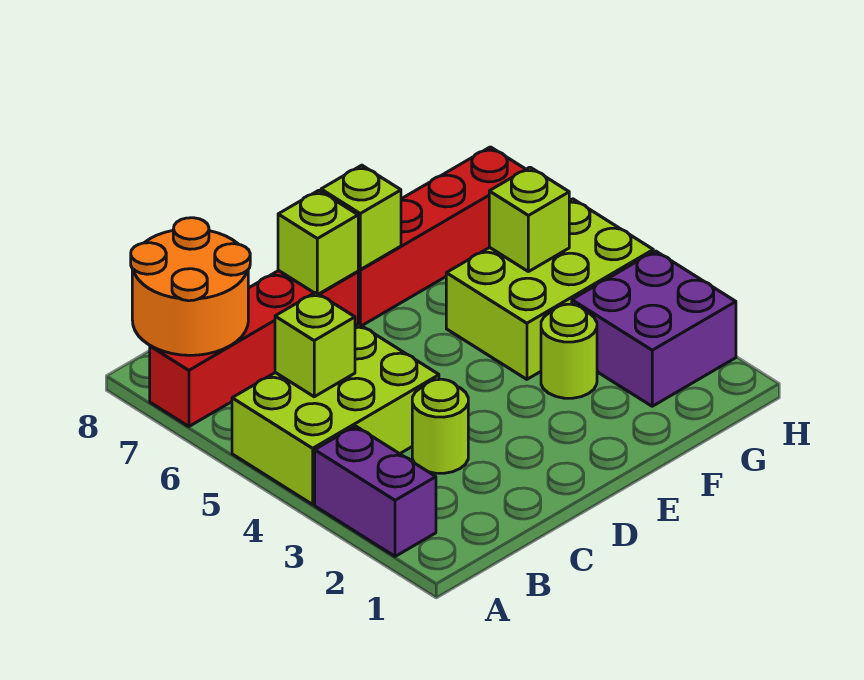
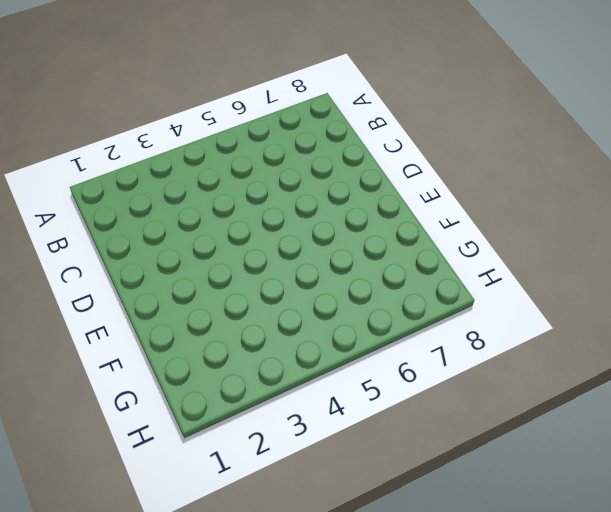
none -> purple brick A2:A3 level 1
none -> lime brick A4:C5 level 1
none -> red brick A7:D7 level 1

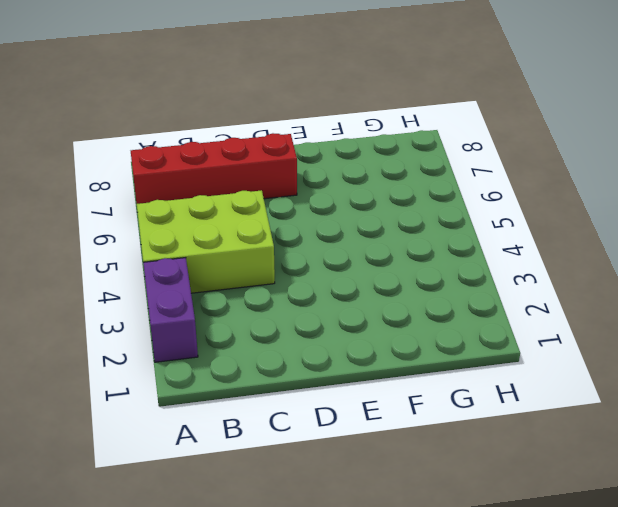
none -> lime round brick C3 level 1
none -> red brick E7:H7 level 1
none -> lime round brick F3 level 1

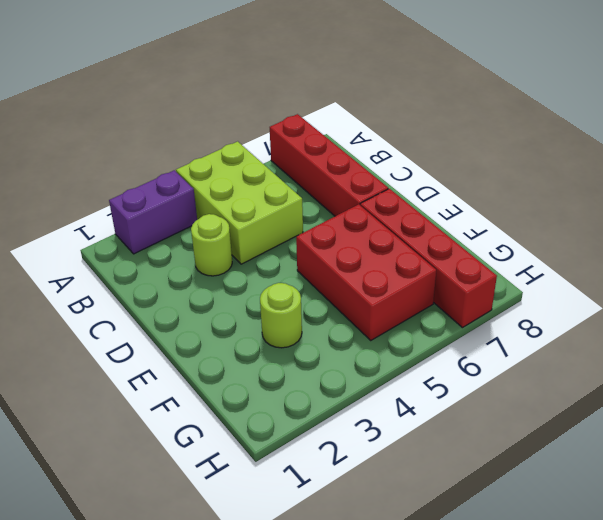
red brick E5:G6 level 1 -> lime brick F4:H5 level 1
none -> purple brick G2:H3 level 1
none -> orange round brick A7:B8 level 2
none -> lime brick B5 level 2

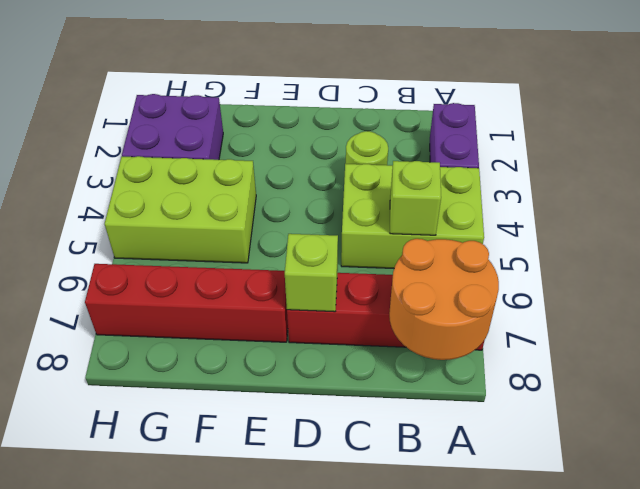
none -> lime round brick F3 level 1
none -> lime brick E7 level 2
none -> lime brick G5 level 2

